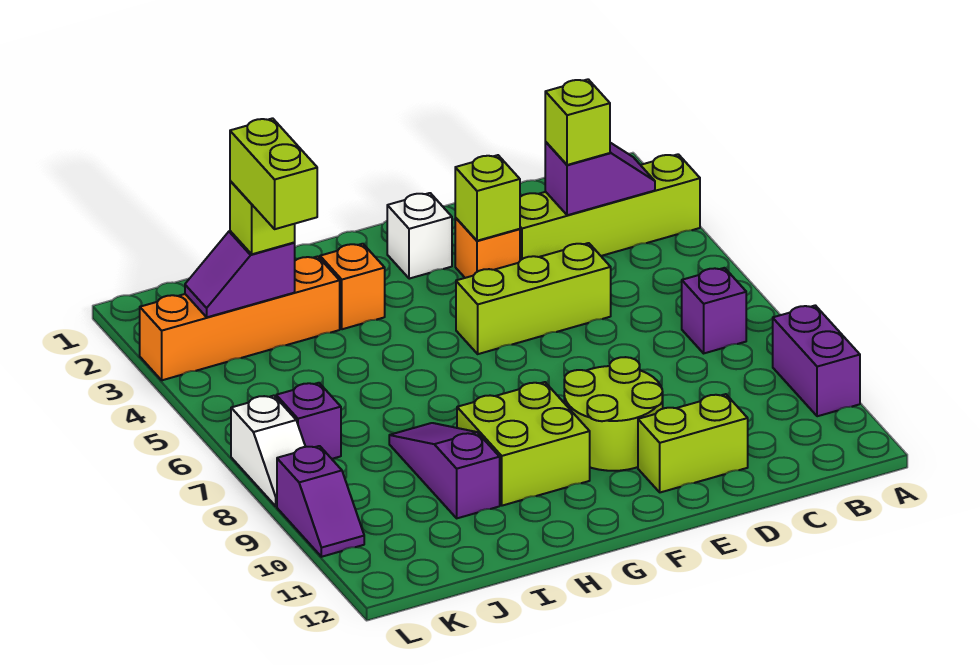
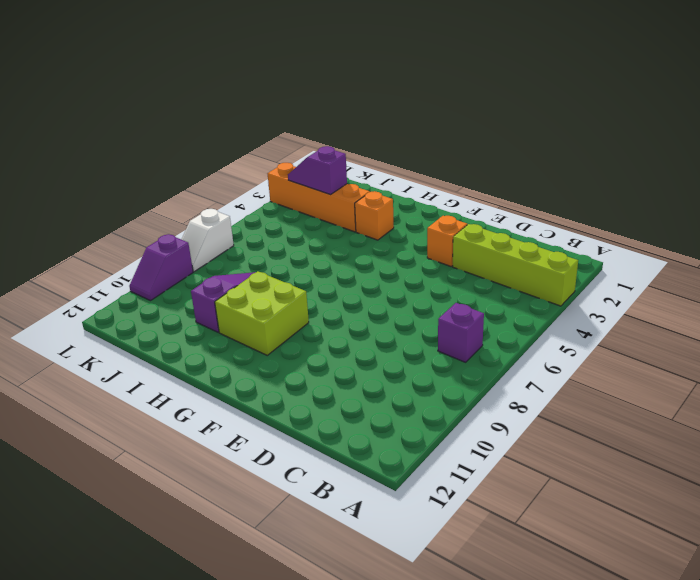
none -> purple brick A9:A10 level 1
none -> lime brick D5:F5 level 1
none -> lime brick D11:E11 level 1

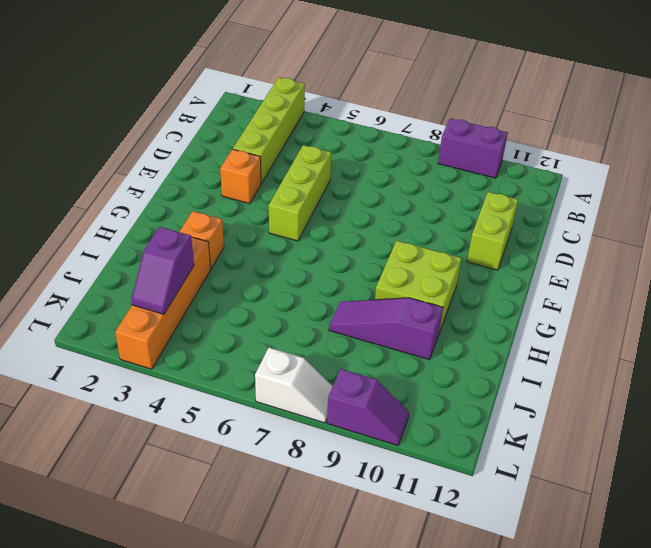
none -> purple brick B7 level 1
none -> lime round brick E9:F10 level 1
none -> white brick F2 level 1

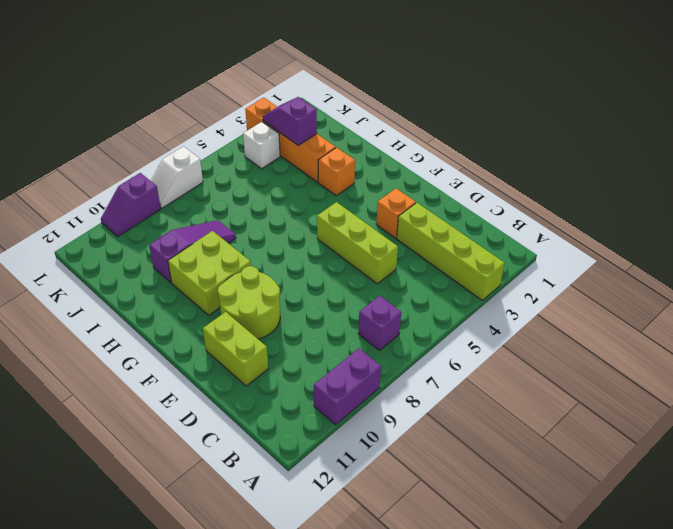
white brick K4 level 1 -> white brick F2 level 1
none -> purple brick K7 level 1
none -> purple slope B3:C3 level 2 top C
none -> lime brick E3 level 2

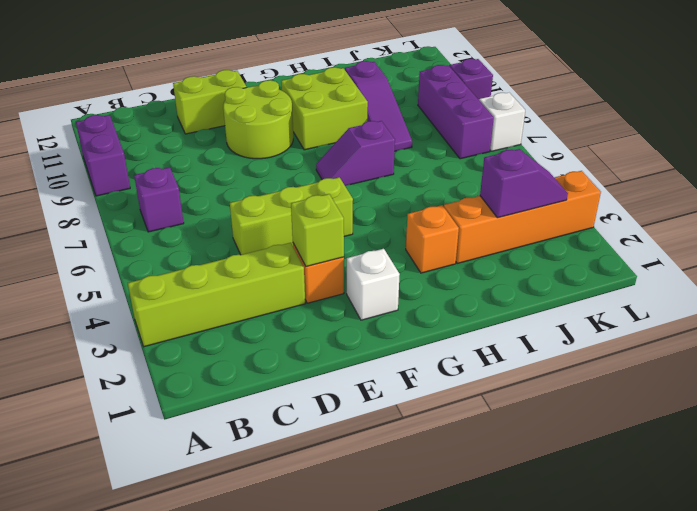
purple slope G7:H7 level 1 top H -> purple slope B3:C3 level 2 top C
purple brick K7:K9 level 1 -> purple brick K7 level 1
none -> lime brick C3 level 3
none -> lime brick J3 level 3
none -> lime brick J3:J4 level 4

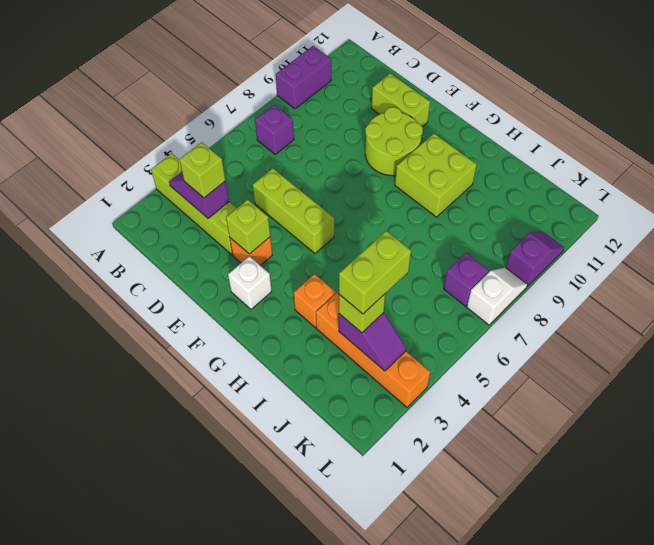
none -> purple slope I8:I10 level 1 top 10

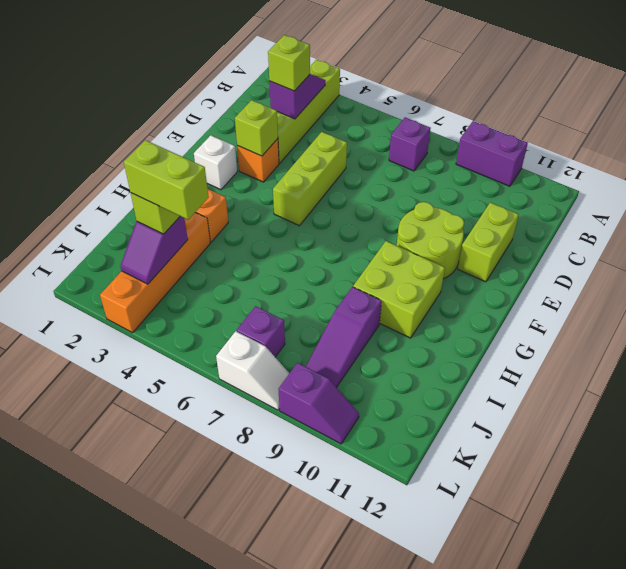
purple slope I9:K9 level 1 top I -> purple slope I8:I10 level 1 top 10

